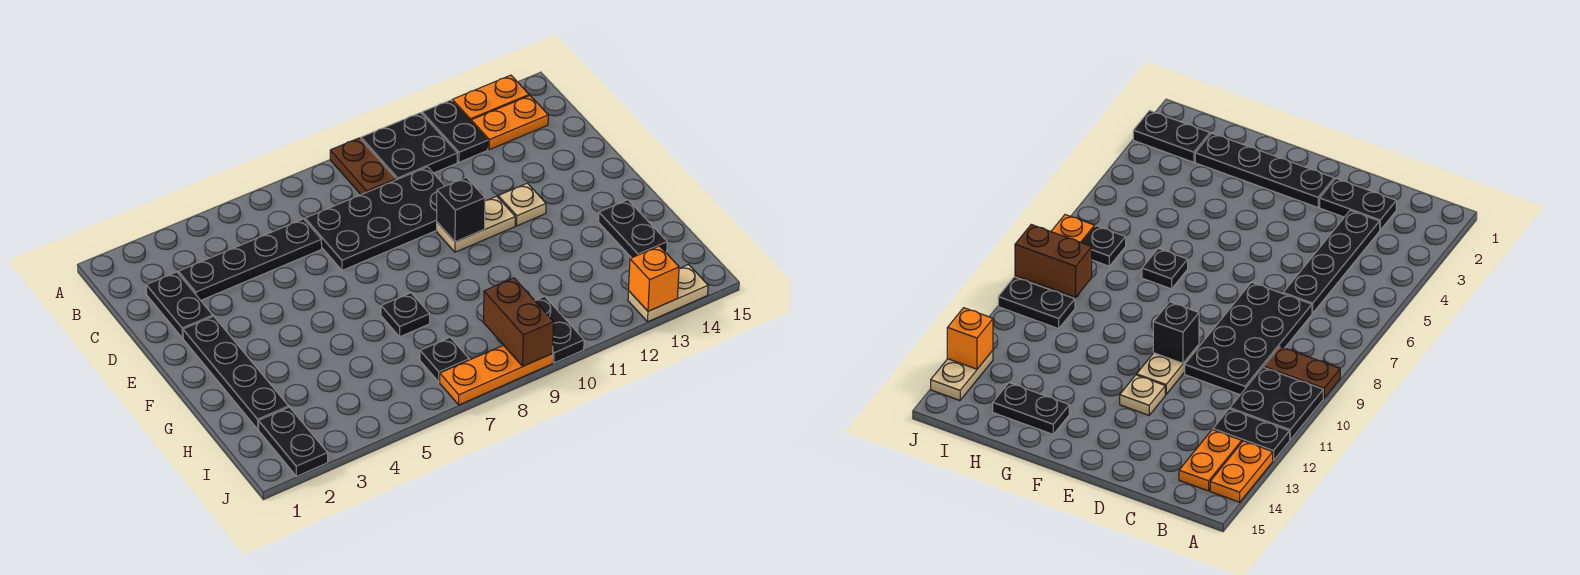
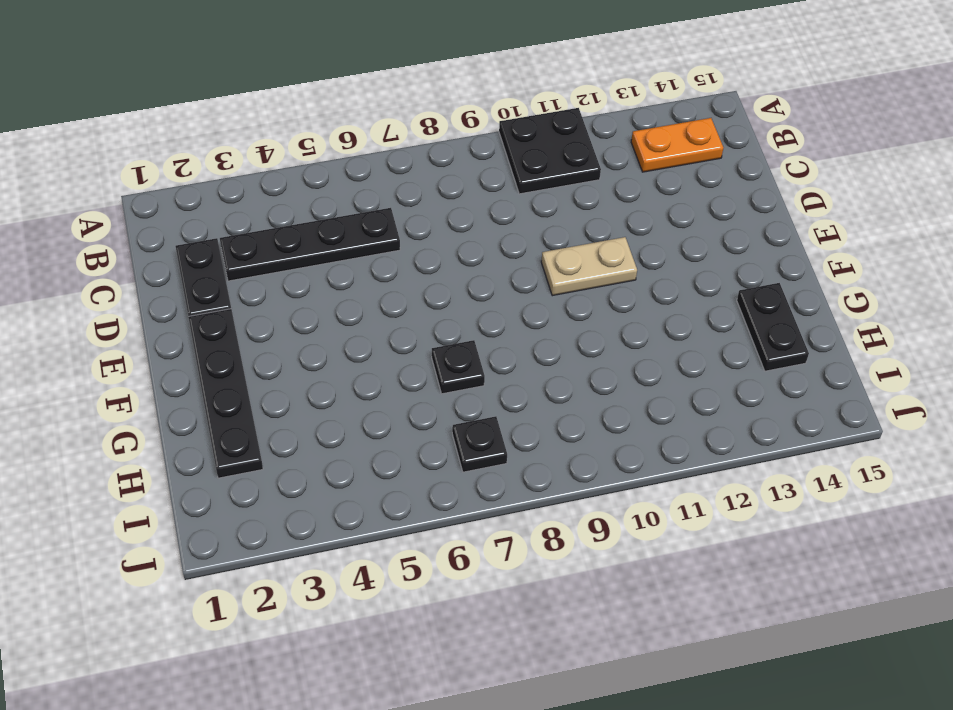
none -> brown plate A9:B9 level 1
none -> black plate A12:B12 level 1
none -> orange plate A13:A14 level 1

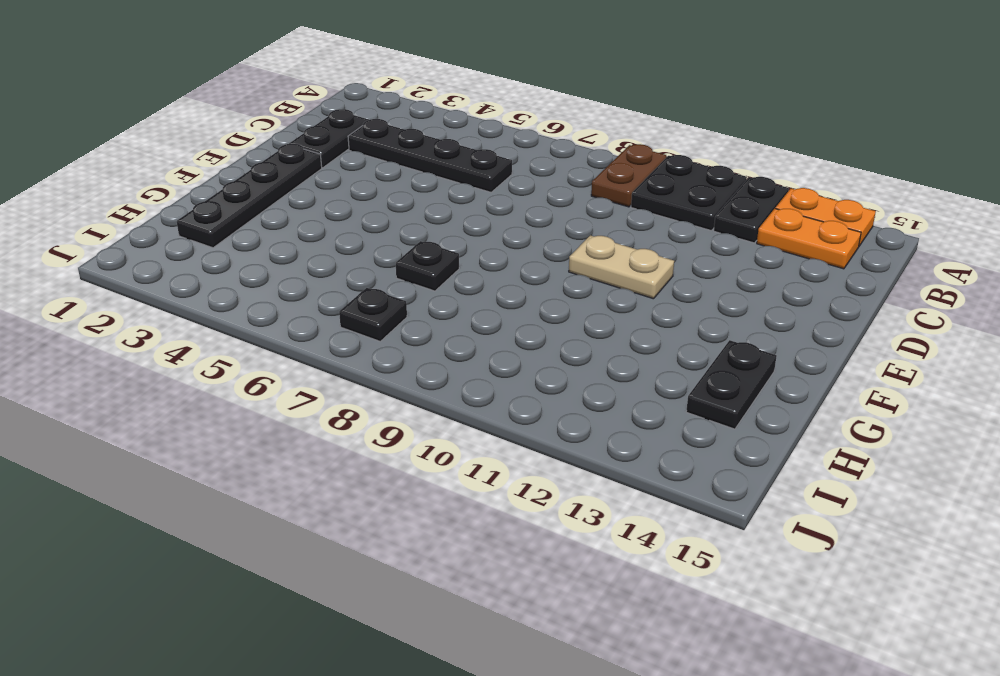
none -> black plate C7:D10 level 1
none -> tan plate E12 level 1
none -> black plate I2:J2 level 1

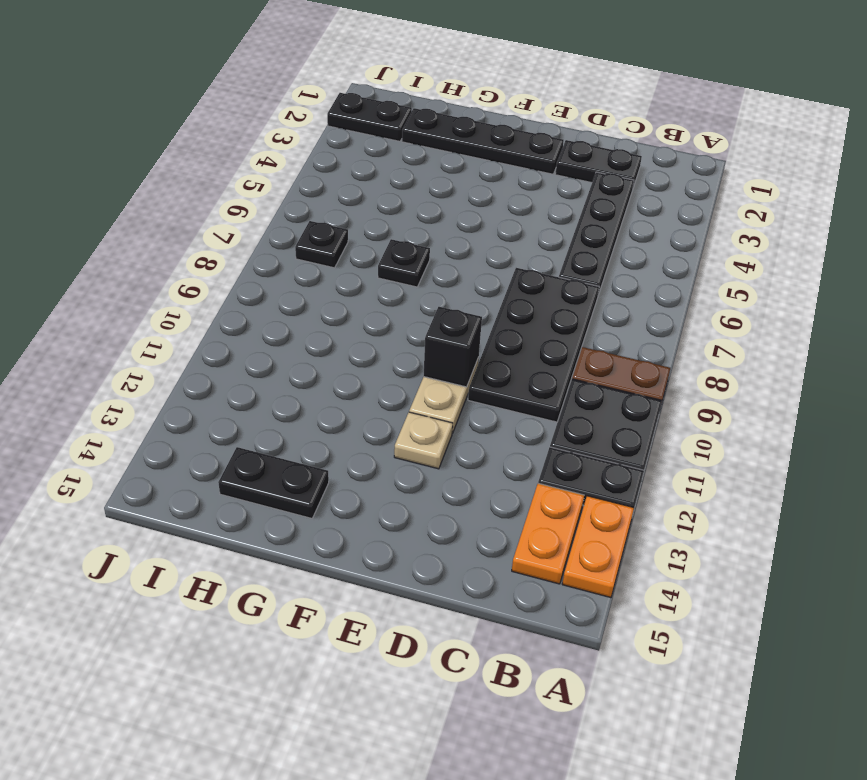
none -> black plate I10:J10 level 1
none -> orange plate J7:J9 level 1
none -> tan plate J13:J14 level 1

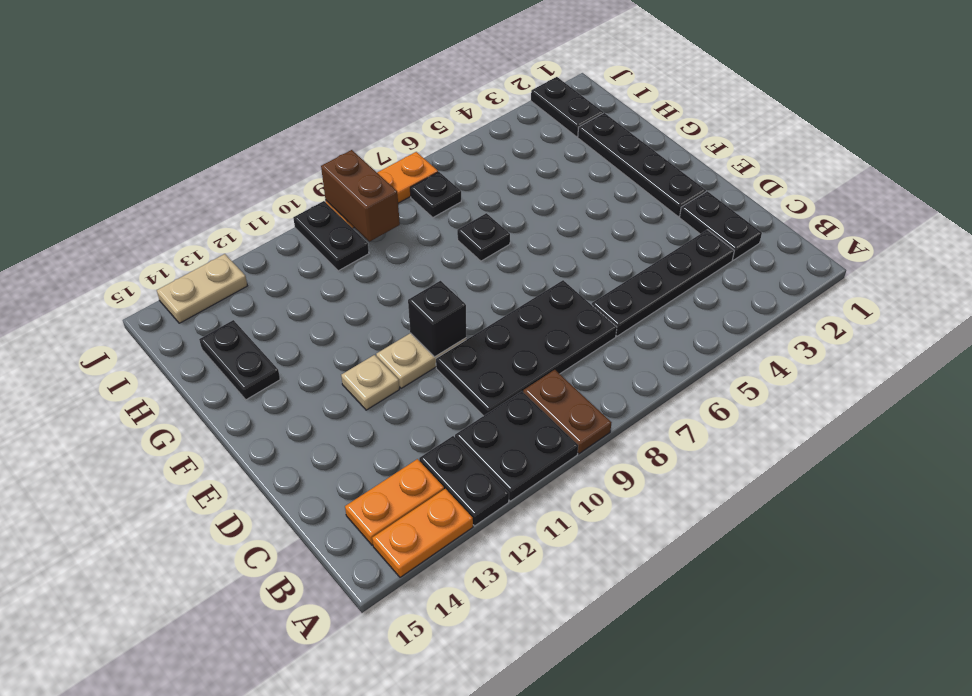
none -> orange brick J13 level 2

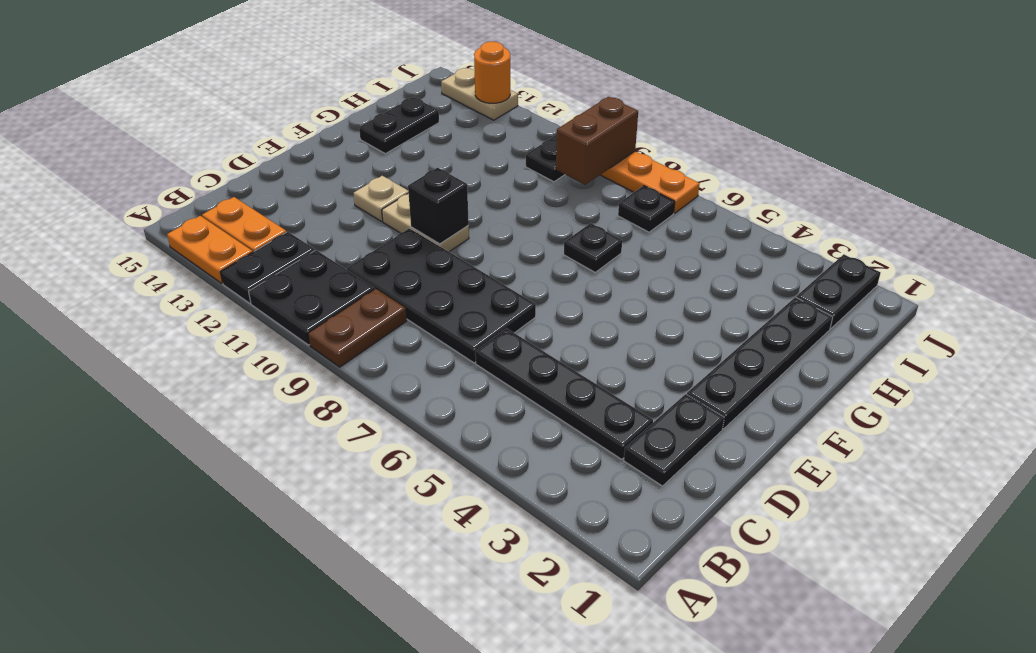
orange round brick J13 level 2 -> orange brick J13 level 2

